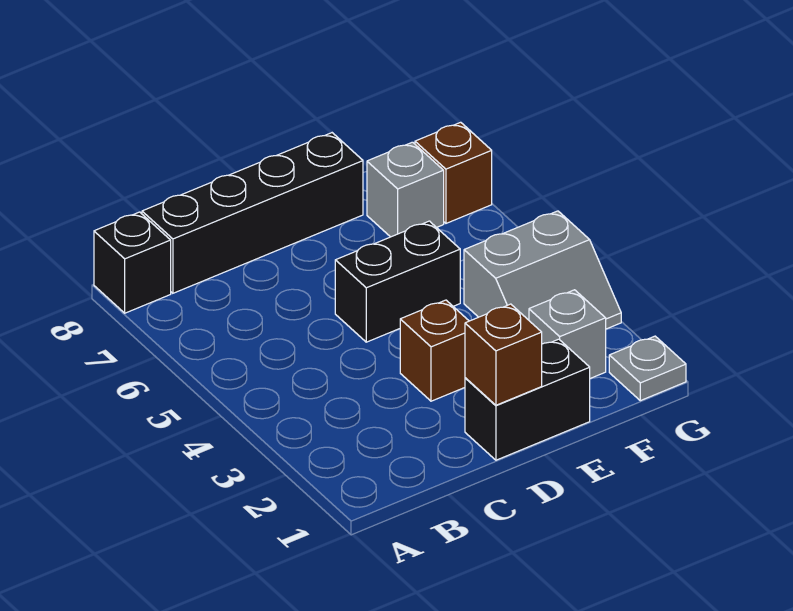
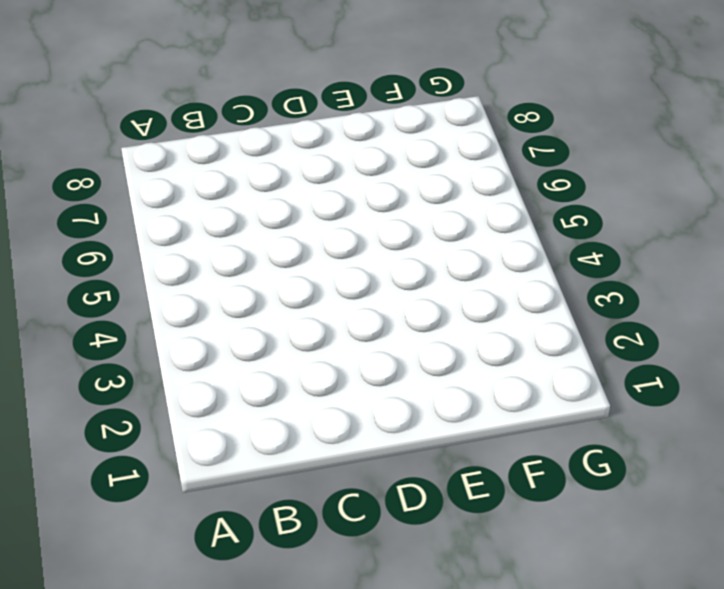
none -> black brick A8 level 1
none -> black brick B8:E8 level 1

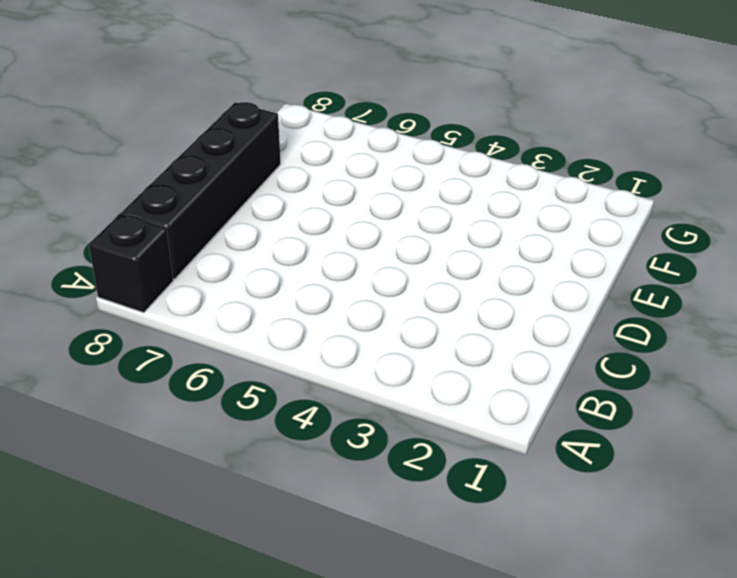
none -> black brick D1:E1 level 1
none -> brown brick D3 level 1

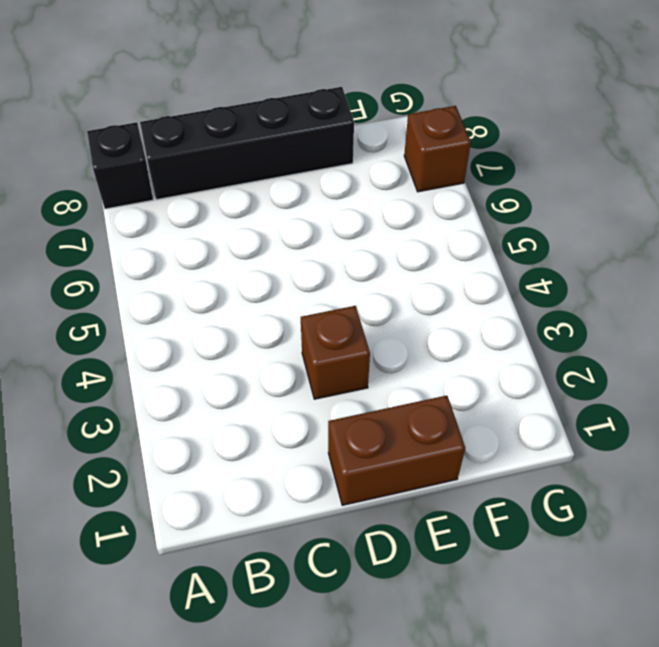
brown brick D1:E1 level 1 -> black brick D1:E1 level 1
none -> black brick D5:E5 level 1
none -> grey brick F2 level 1

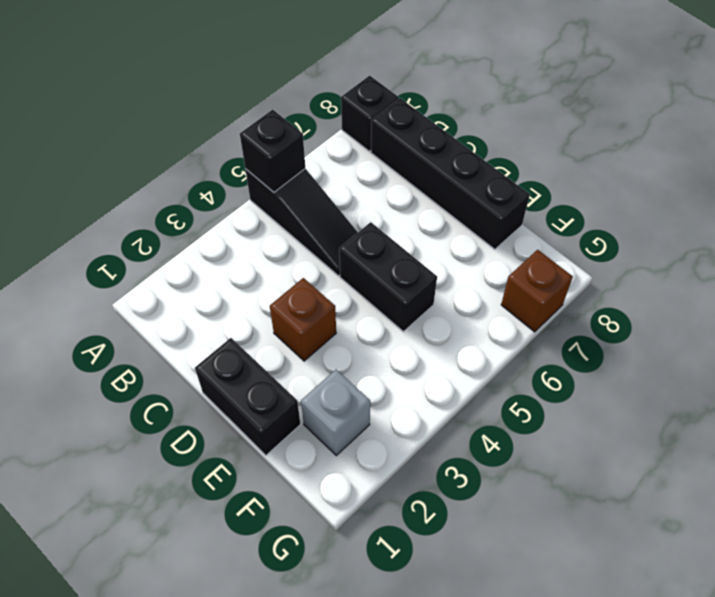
black slope A5:C5 level 1 top A -> none
black brick A5 level 2 -> none
none -> grey slope F3:G4 level 1 top 4
none -> grey brick F7 level 1

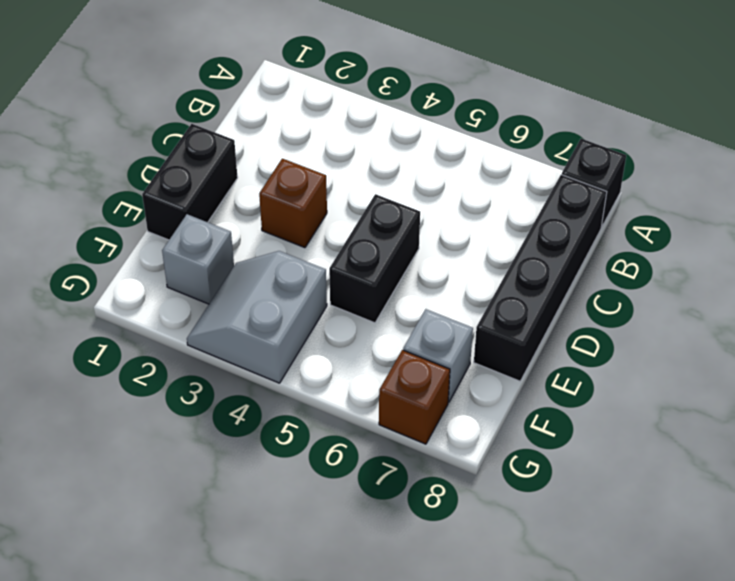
none -> grey plate G1 level 1
none -> brown brick D1 level 2

